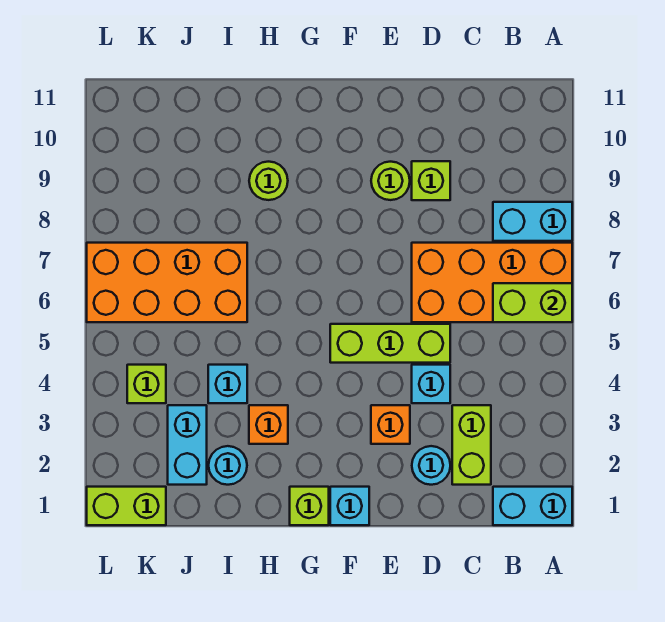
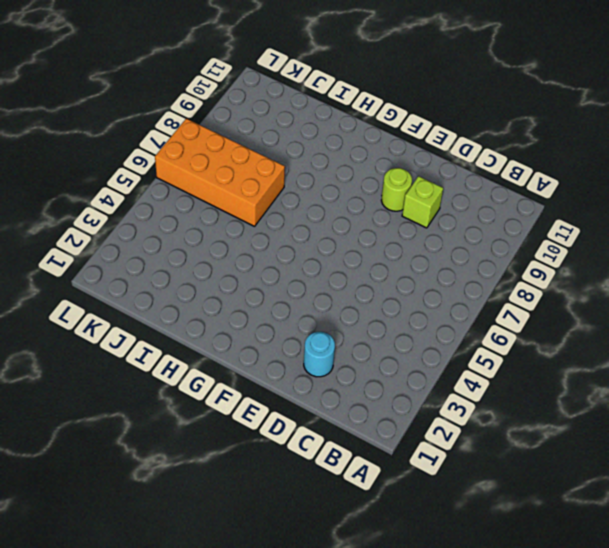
none -> cyan brick A1:B1 level 1
none -> orange brick A6:D7 level 1
none -> cyan brick A8:B8 level 1

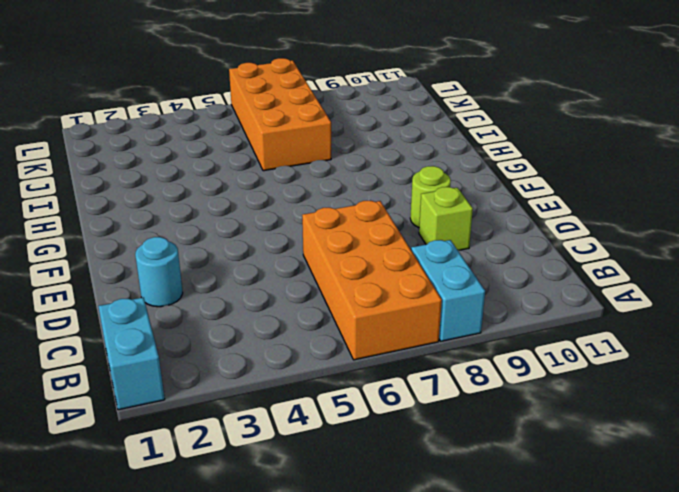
none -> lime brick C2:C3 level 1
none -> cyan brick D4 level 1
none -> lime brick D5:F5 level 1

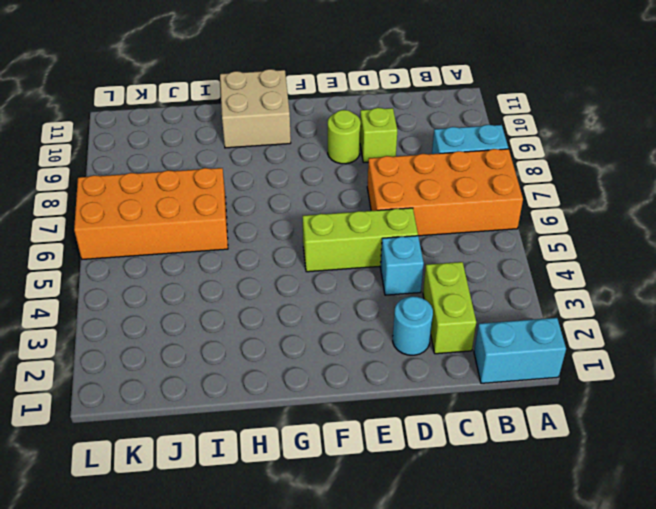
tan brick G10:H11 level 1 -> none
none -> orange brick E3 level 1
none -> cyan brick F1 level 1
none -> lime brick G1 level 1

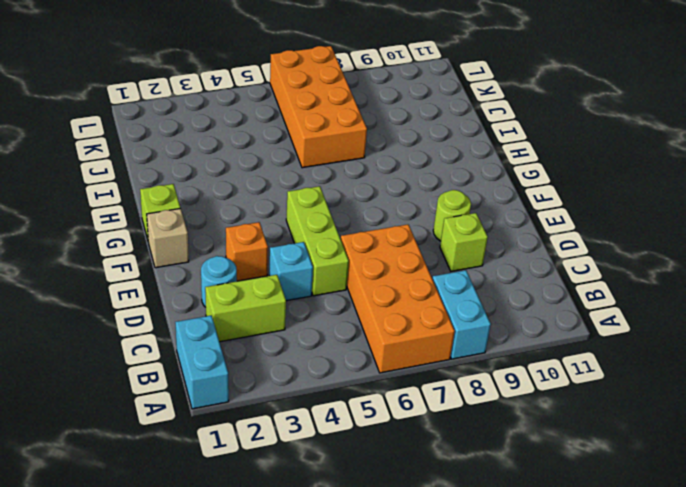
tan brick F1 level 1 -> cyan brick F1 level 1
none -> orange brick H3 level 1
none -> lime round brick H9 level 1
none -> cyan round brick I2 level 1

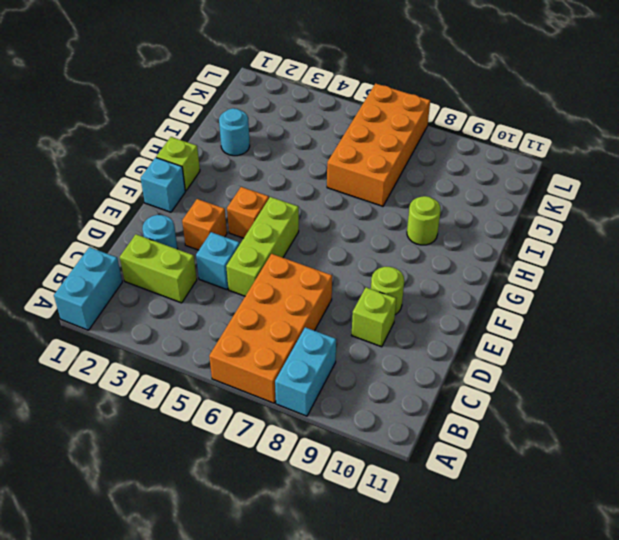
orange brick F4 level 1 -> orange brick H3 level 1
none -> cyan brick I4 level 1
none -> cyan brick J2:J3 level 1
none -> lime brick K1:L1 level 1

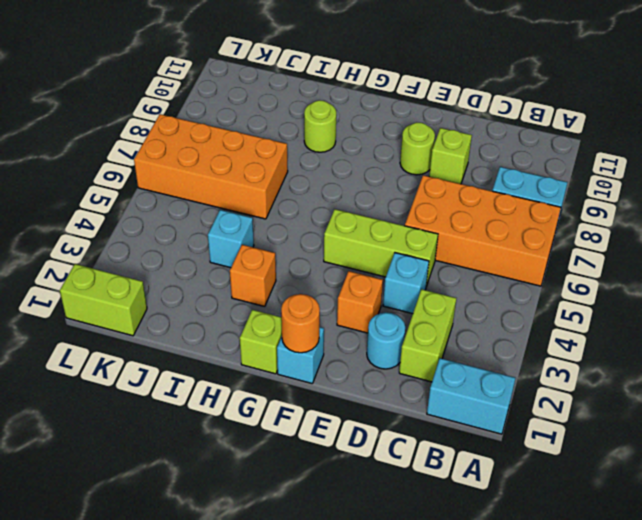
orange round brick F1 level 2 -> none
none -> cyan round brick I2 level 1
none -> cyan brick J2:J3 level 1
none -> lime brick K4 level 1

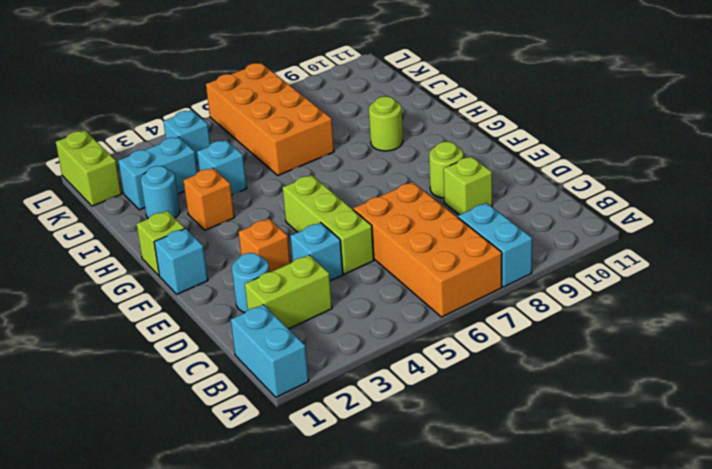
cyan brick K4 level 1 -> lime brick K4 level 1
none -> lime brick A6:B6 level 2

